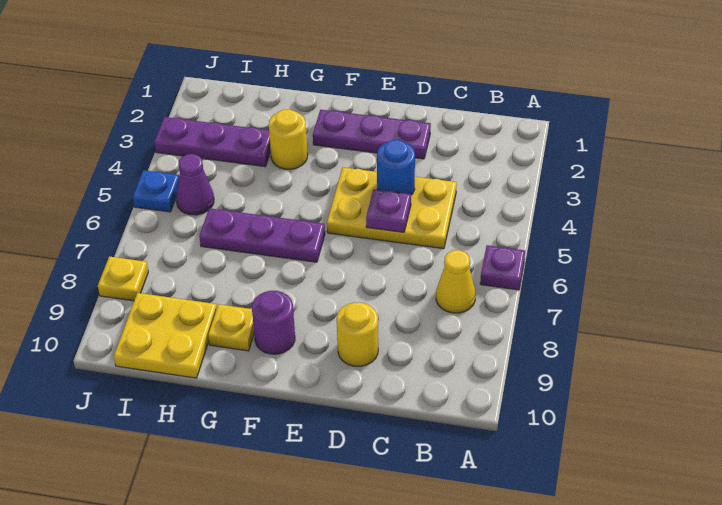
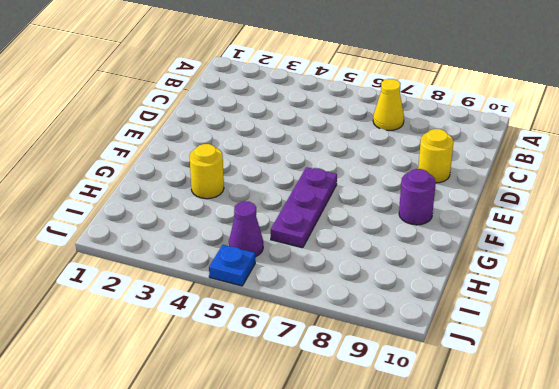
none -> purple plate A6 level 1
none -> yellow plate C4:E5 level 1
none -> purple plate D2:F2 level 1

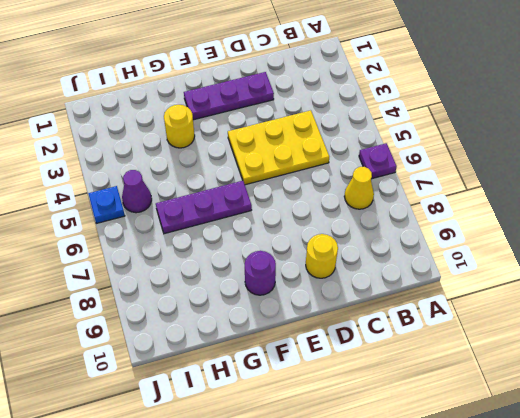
none -> yellow plate G9 level 1
none -> purple plate H3:J3 level 1
none -> yellow plate H9:I10 level 1

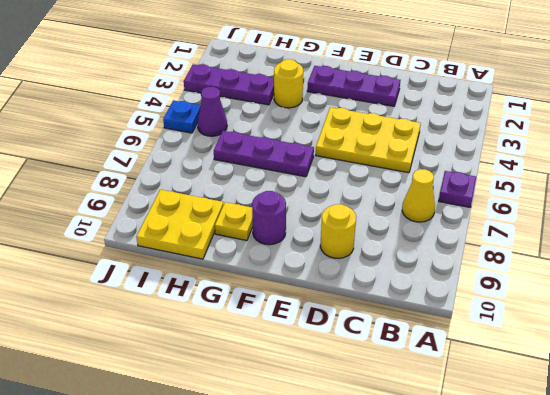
none -> yellow plate J8 level 1
none -> blue round brick D4 level 2
none -> purple plate D5 level 2

